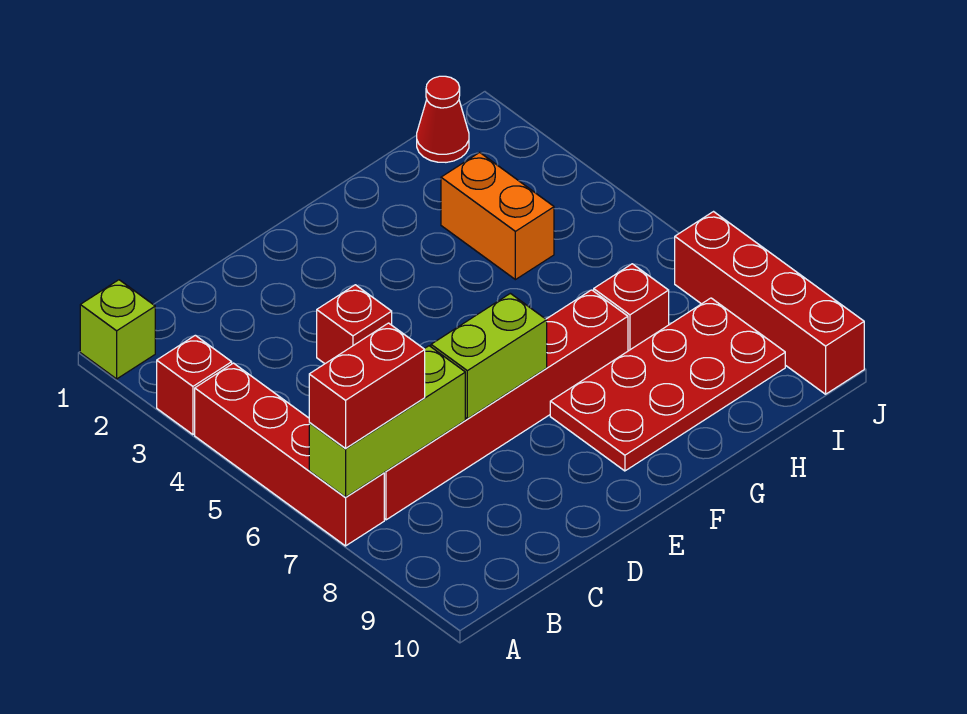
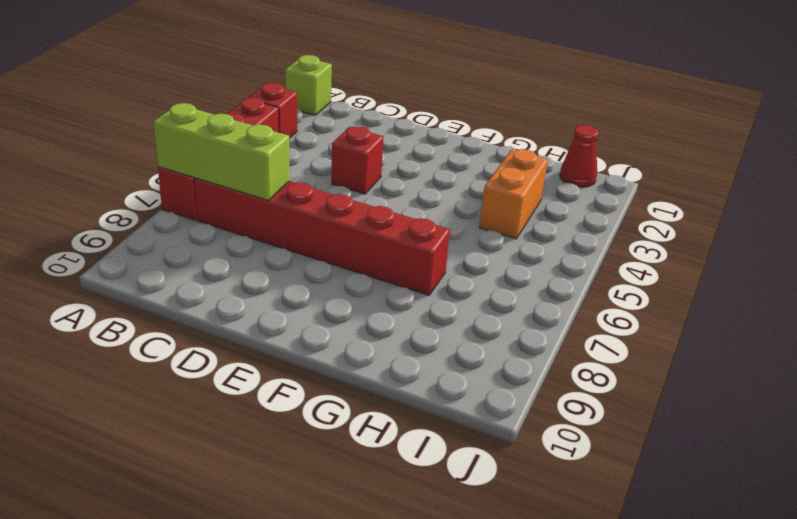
none -> red plate F8:I9 level 1
none -> red brick H7 level 1
none -> red brick J7:J10 level 1

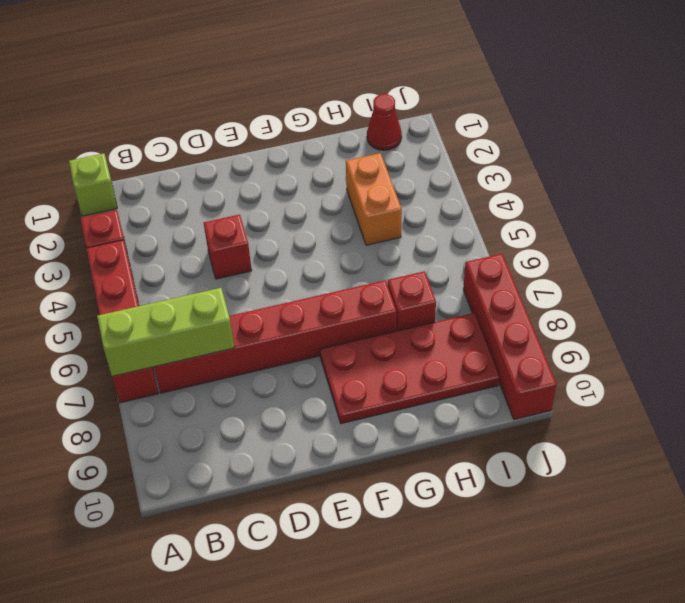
none -> lime brick D7:E7 level 2
none -> red brick A7:B7 level 3

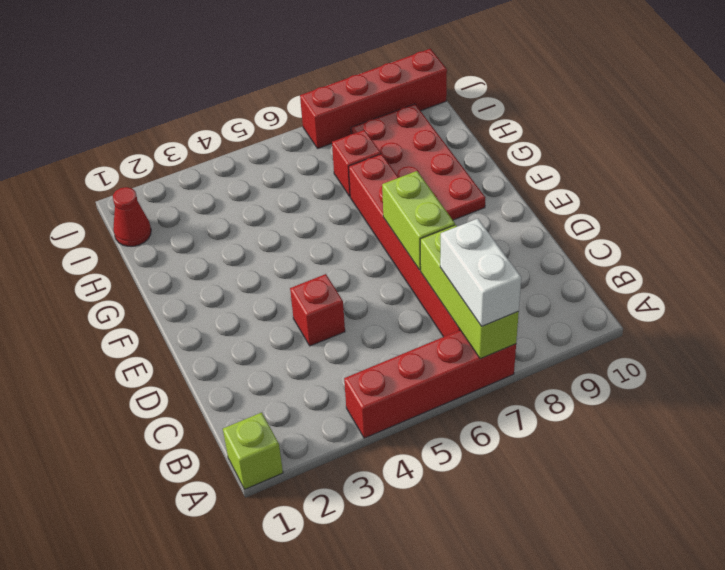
white brick A7:B7 level 3 -> red brick A7:B7 level 3
none -> red brick A3 level 1
none -> orange brick H3:H4 level 1

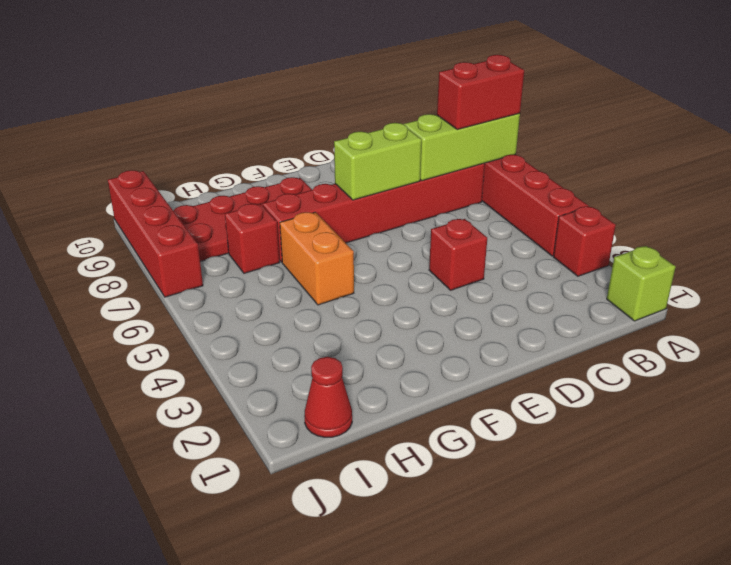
orange brick G5:G6 level 1 -> orange brick H3:H4 level 1

